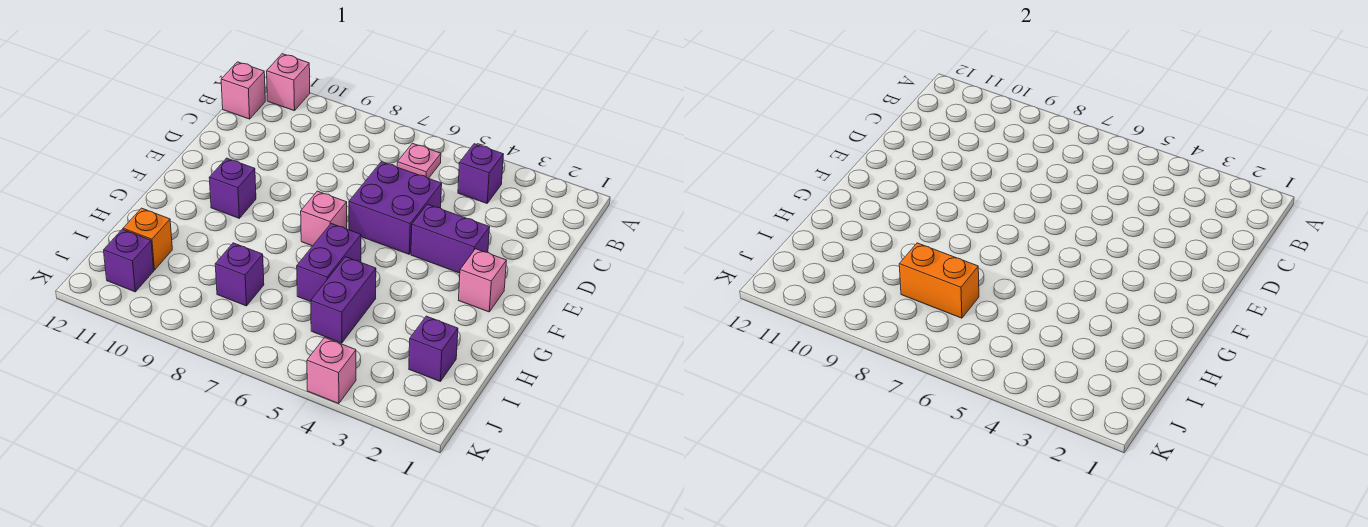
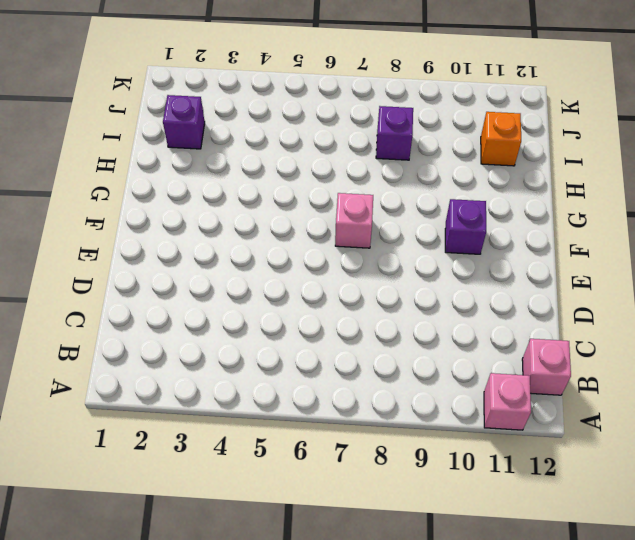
none -> purple brick B4 level 1
none -> pink plate B6 level 1
none -> purple brick D5:E6 level 1

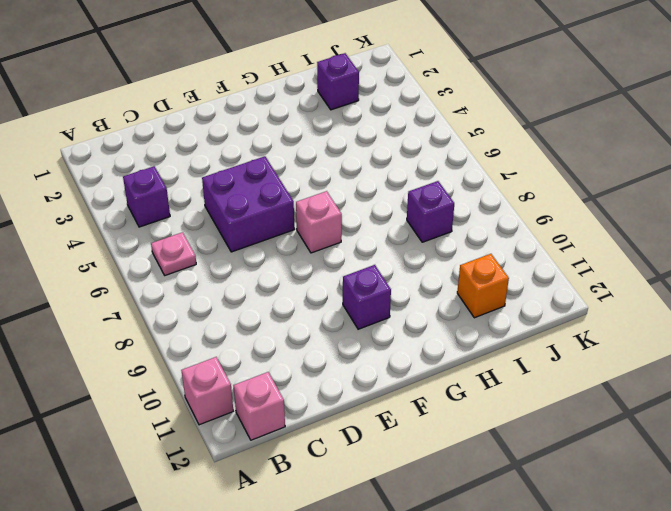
none -> purple brick E3:E4 level 1
none -> pink brick F2 level 1
none -> purple brick G6:H6 level 1

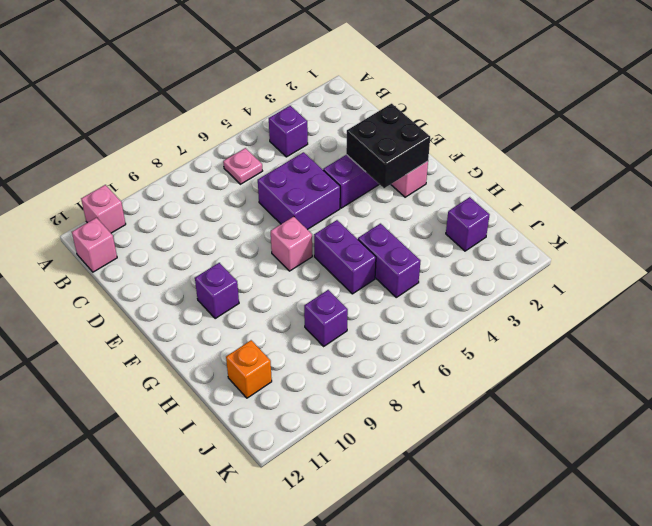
black brick E2:F3 level 2 -> none
none -> purple brick J11 level 1
none -> pink brick K4 level 1
none -> orange brick I7:I8 level 2

